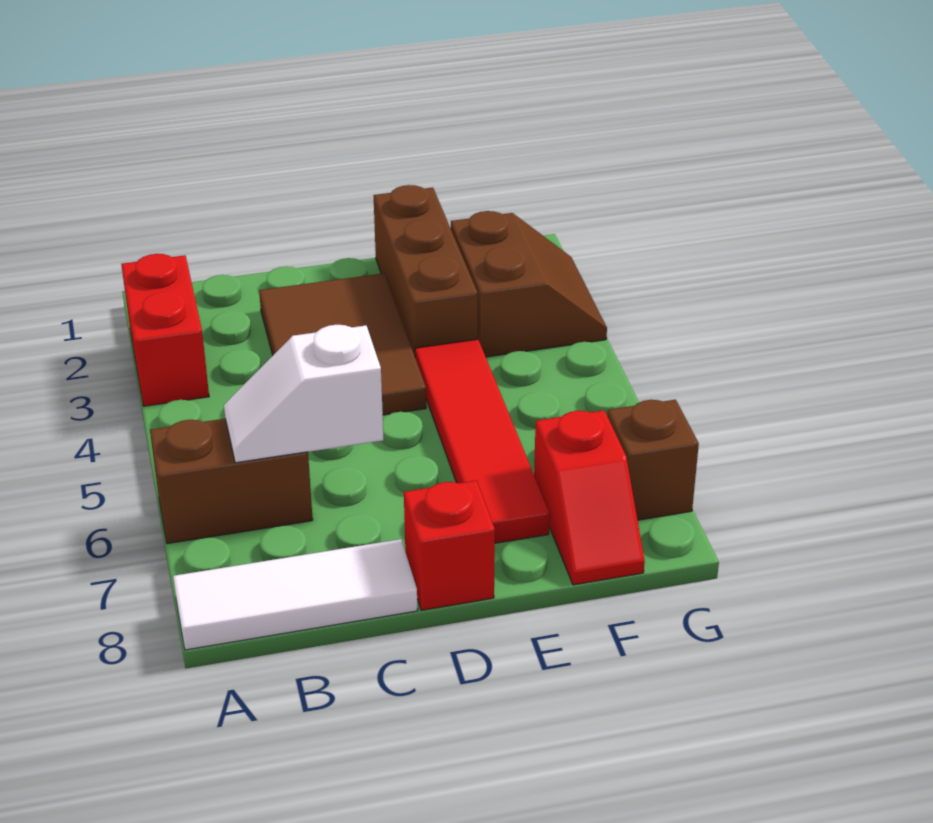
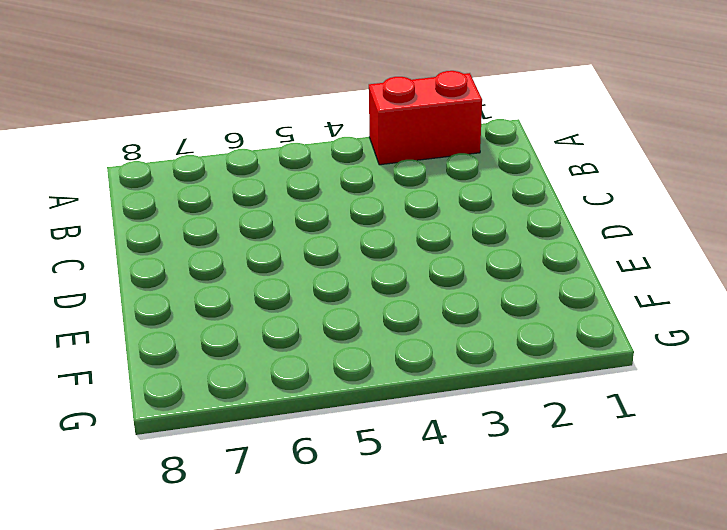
none -> brown brick A6:B6 level 1
none -> white tile A8:C8 level 1

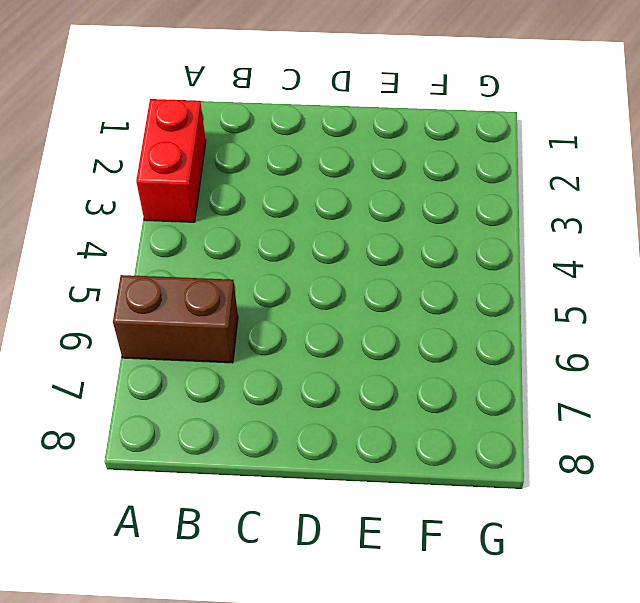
none -> white tile A8:C8 level 1
none -> brown tile C2:D4 level 1

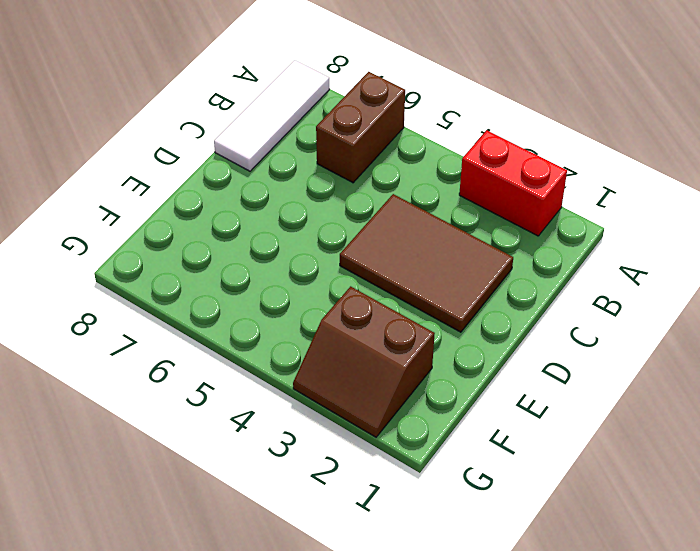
none -> red brick D8 level 1
none -> brown brick E1:E3 level 1

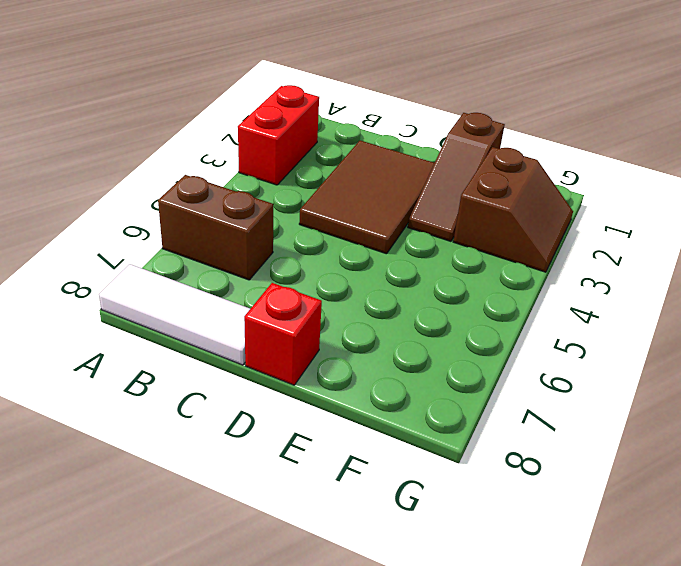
brown slope E1:E3 level 1 top 1 -> brown brick E1:E3 level 1
none -> red tile E4:E7 level 1
none -> red slope F7:F8 level 1 top 7

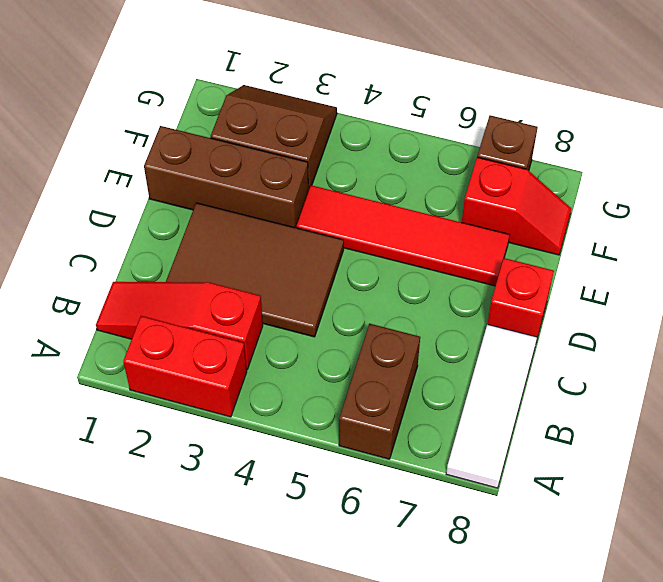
red slope B1:B3 level 1 top 3 -> none
none -> white slope B6:C6 level 2 top C

